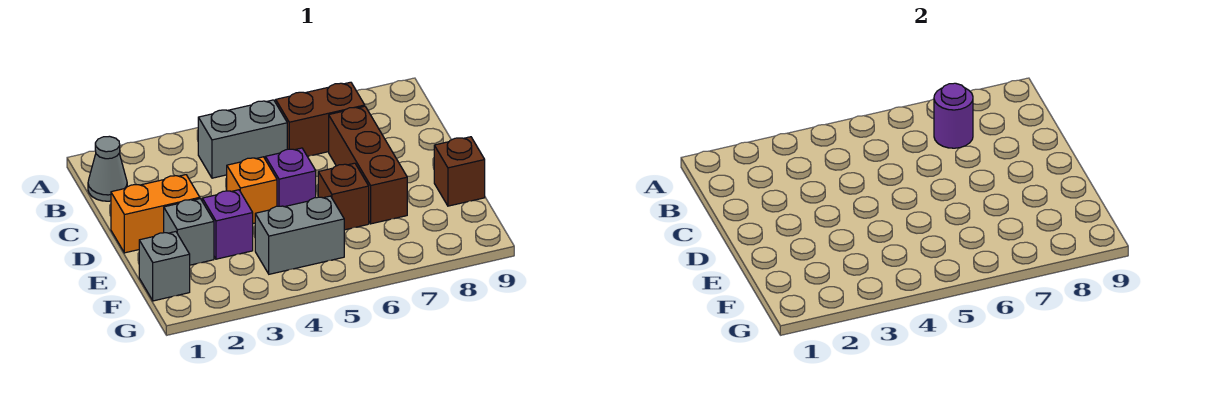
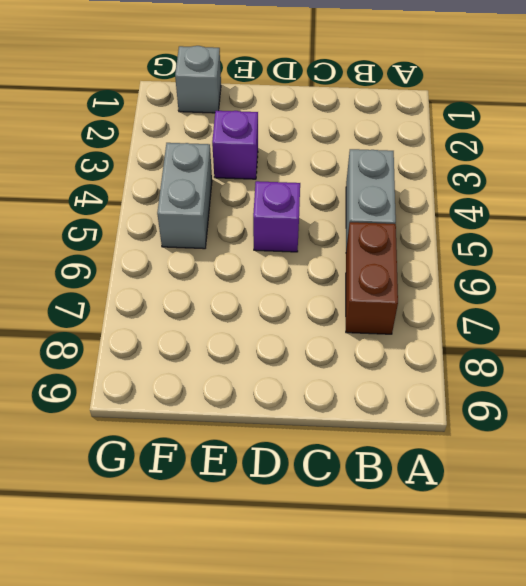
none -> grey cone B1 level 1
none -> brown brick C7:E7 level 1
none -> orange brick D1:D2 level 1

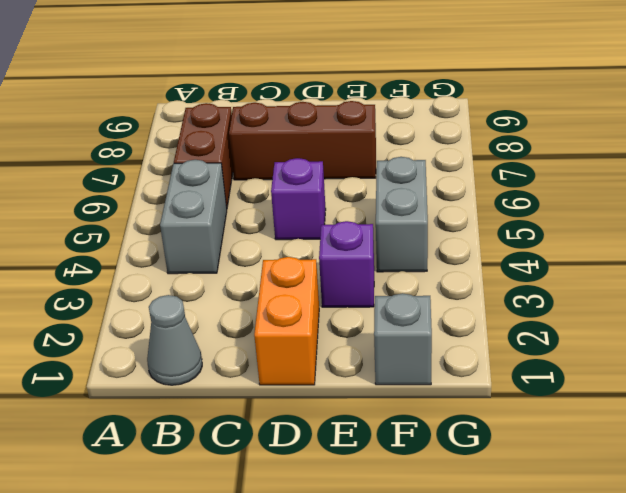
none -> orange brick D4 level 1
none -> grey brick E2 level 1
none -> brown brick E6 level 1

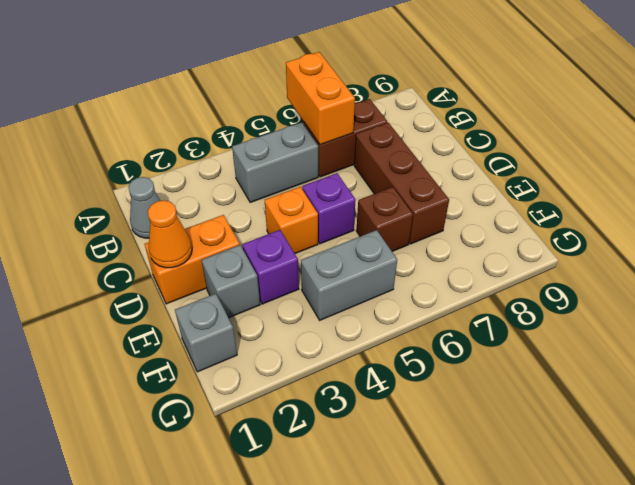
orange brick A6:B6 level 2 -> none
orange cone D1 level 2 -> none
none -> brown brick E9 level 1
none -> purple round brick B7 level 2

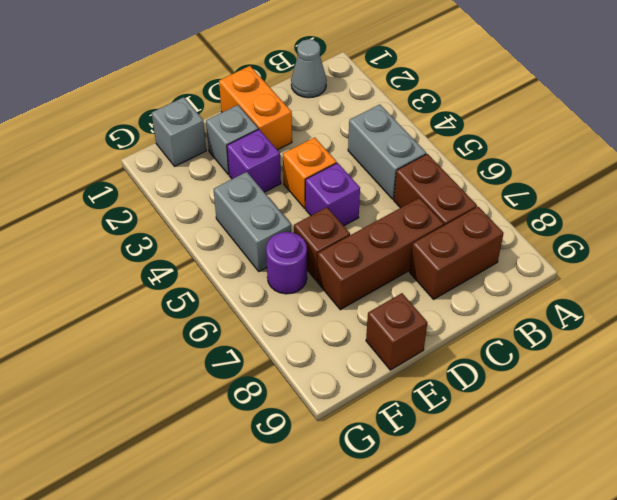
brown brick B8:C8 level 1 -> none
purple round brick F6 level 1 -> purple round brick B7 level 2

